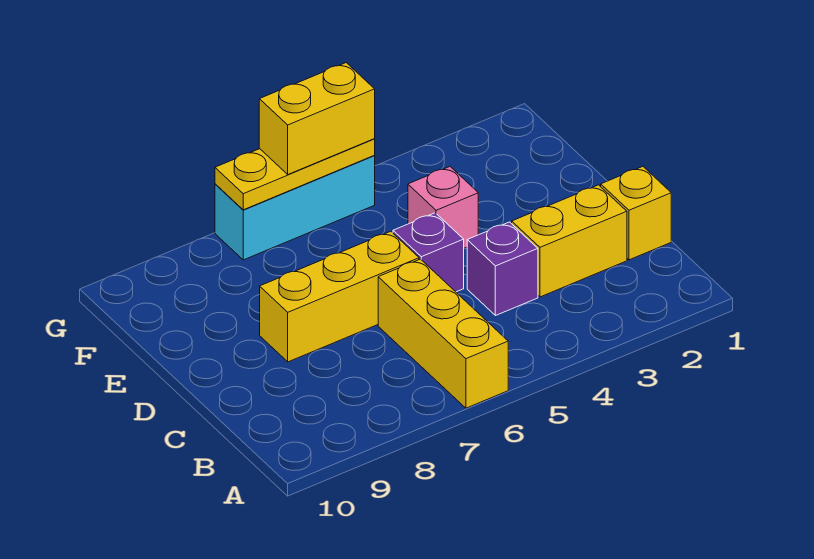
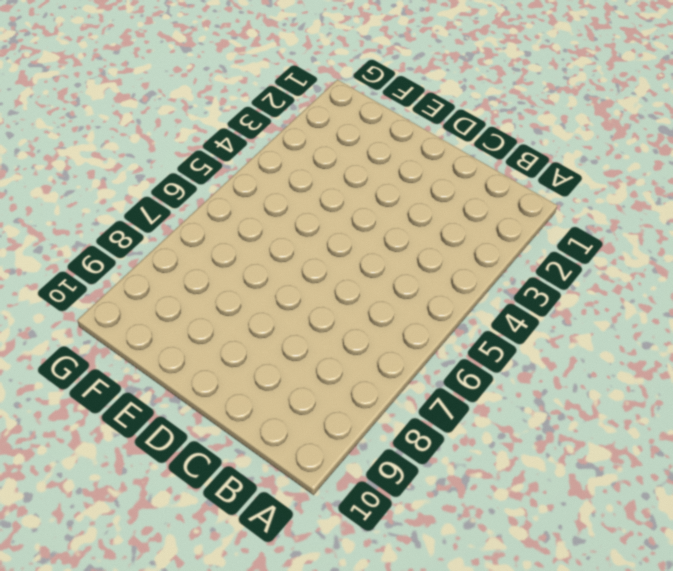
none -> yellow brick A6:C6 level 1
none -> yellow brick C1 level 1

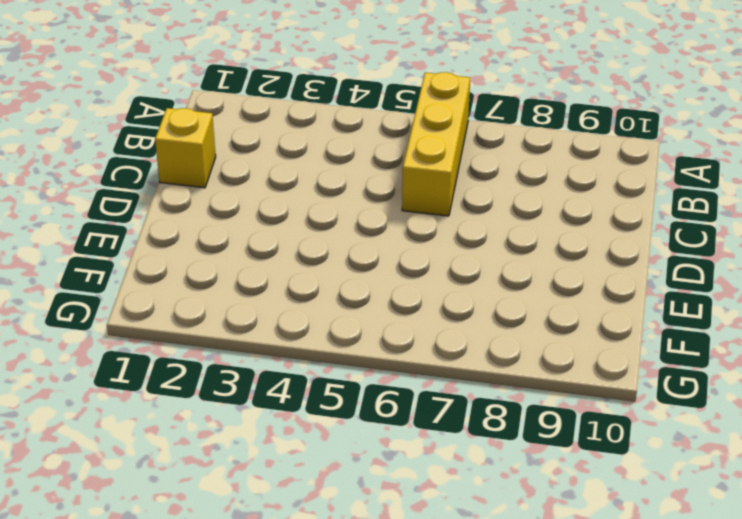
none -> yellow brick C2:C3 level 1
none -> purple brick C4 level 1

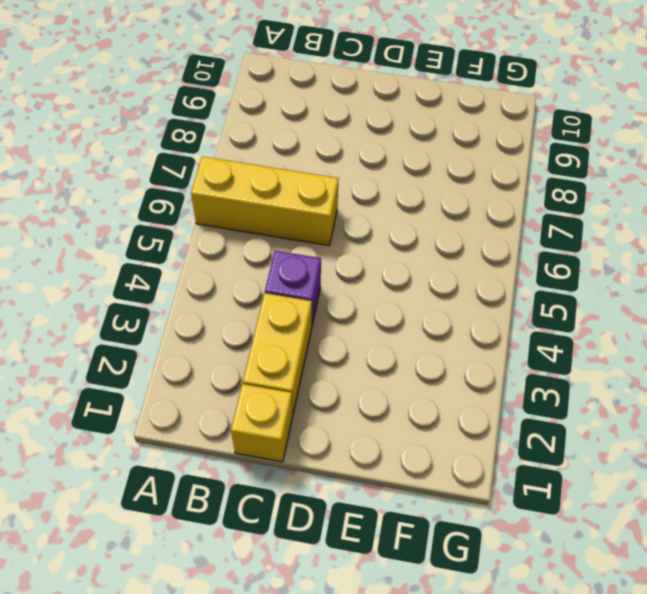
none -> purple brick D5 level 1
none -> yellow brick D6:D8 level 1

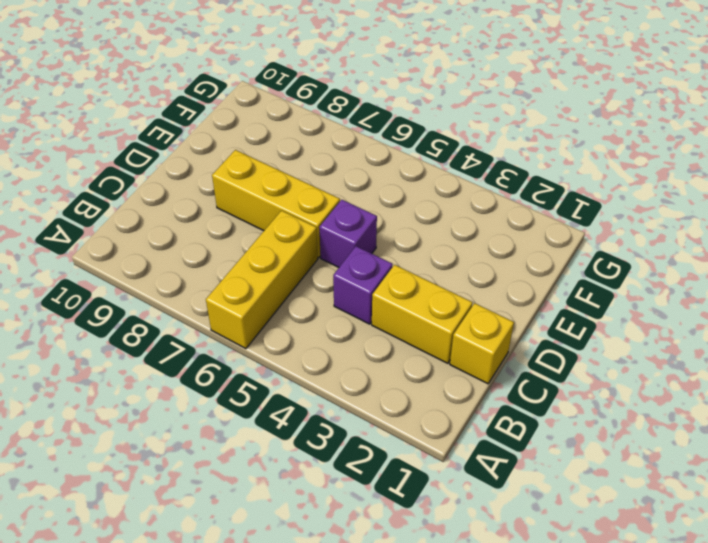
none -> pink brick E4 level 1
none -> cyan brick G5:G7 level 1

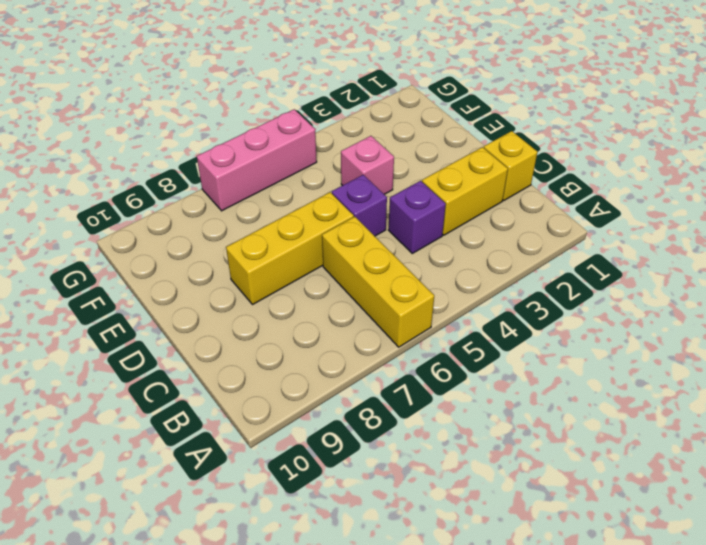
pink brick G5:G7 level 1 -> cyan brick G5:G7 level 1
none -> yellow plate G5:G7 level 2
none -> yellow brick G5:G6 level 3

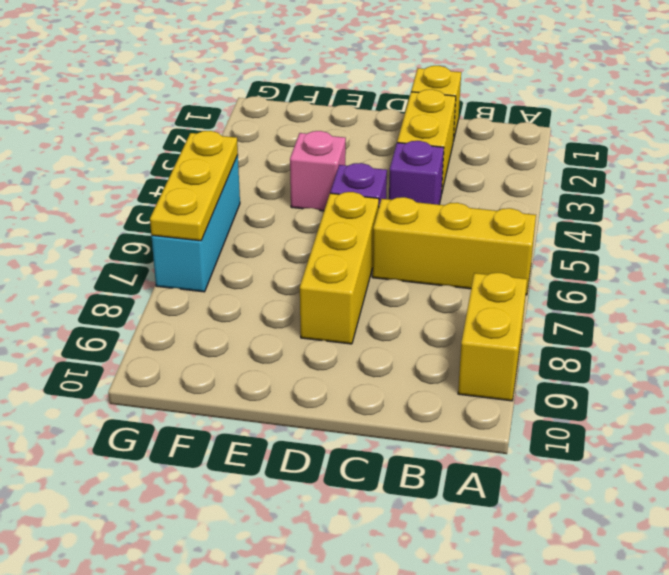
yellow brick A8:A9 level 1 -> yellow brick G5:G6 level 3

